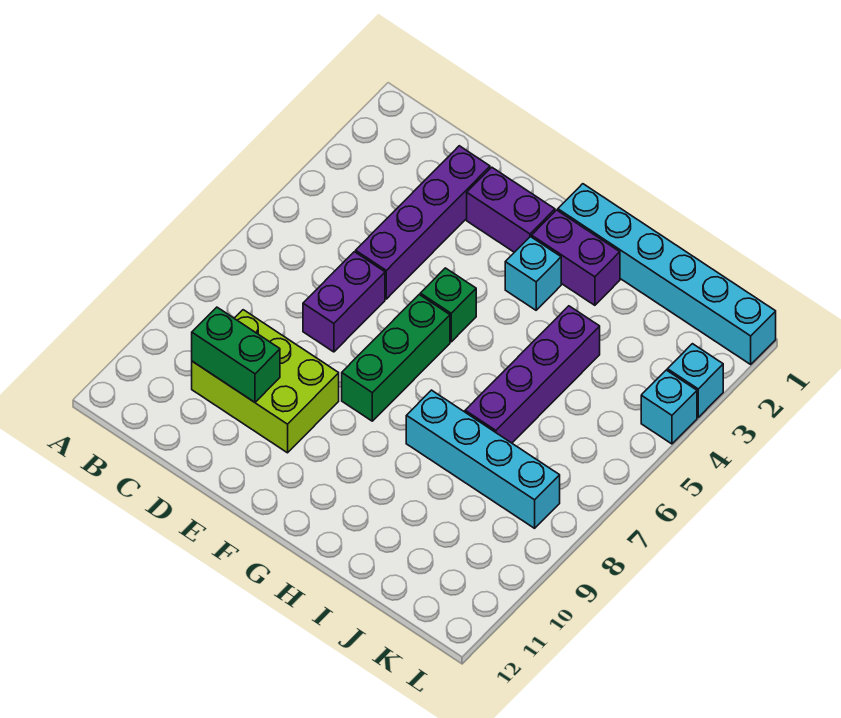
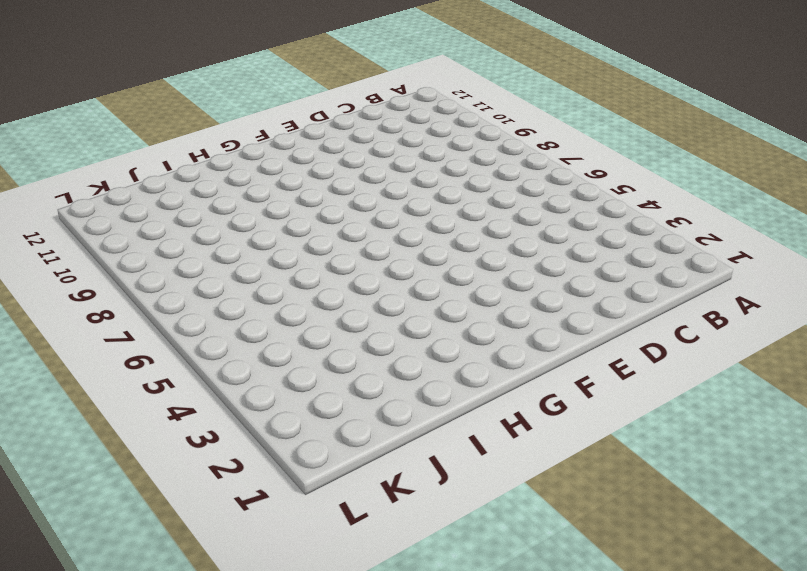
none -> lime brick C9:E10 level 1
none -> purple brick D2:D5 level 1
none -> purple brick D6:D7 level 1

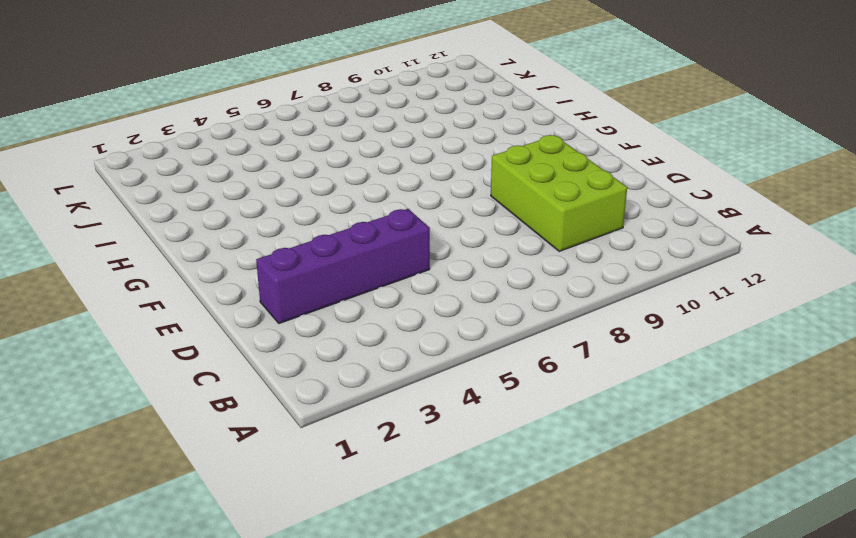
none -> purple brick D6:D7 level 1
none -> purple brick E2:F2 level 1
none -> green brick F5 level 1

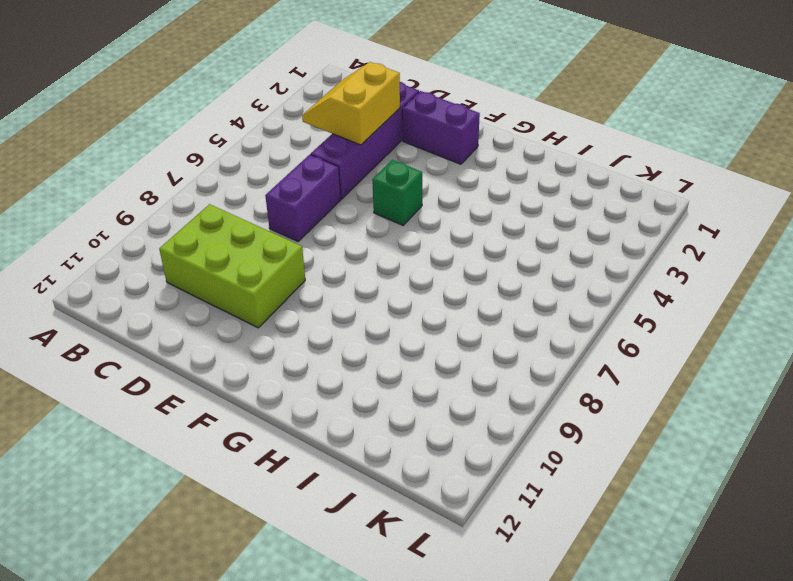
yellow slope C3:D4 level 2 top D -> none
none -> green brick F6:F8 level 1
none -> cyan brick G1:L1 level 1
none -> purple brick G2:H2 level 1

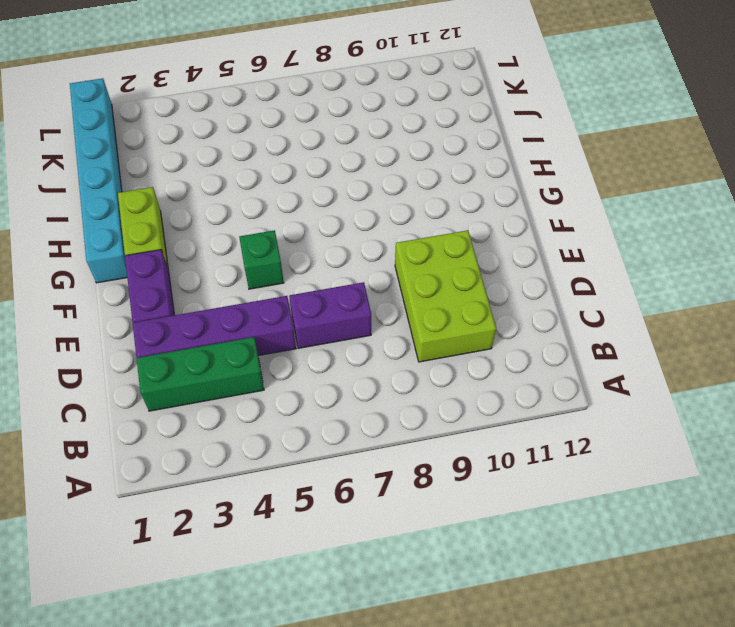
green brick C2:C4 level 1 -> green brick F6:F8 level 1
lime brick G2:H2 level 1 -> purple brick G2:H2 level 1
none -> cyan brick G3 level 1
none -> cyan brick H8:K8 level 1
none -> purple brick I4:I7 level 1

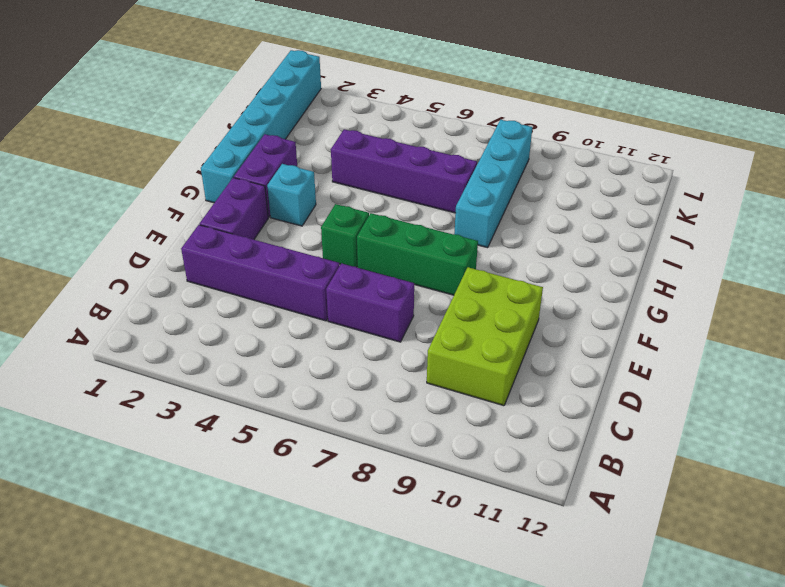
none -> cyan brick L3 level 1
none -> cyan brick L4 level 1
none -> green brick C10:D10 level 2

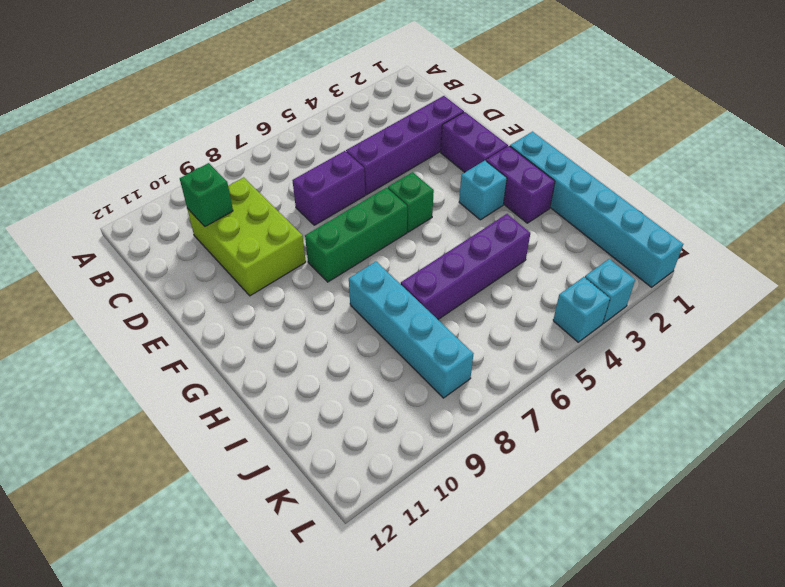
green brick C10 level 2 -> green brick C10:D10 level 2

